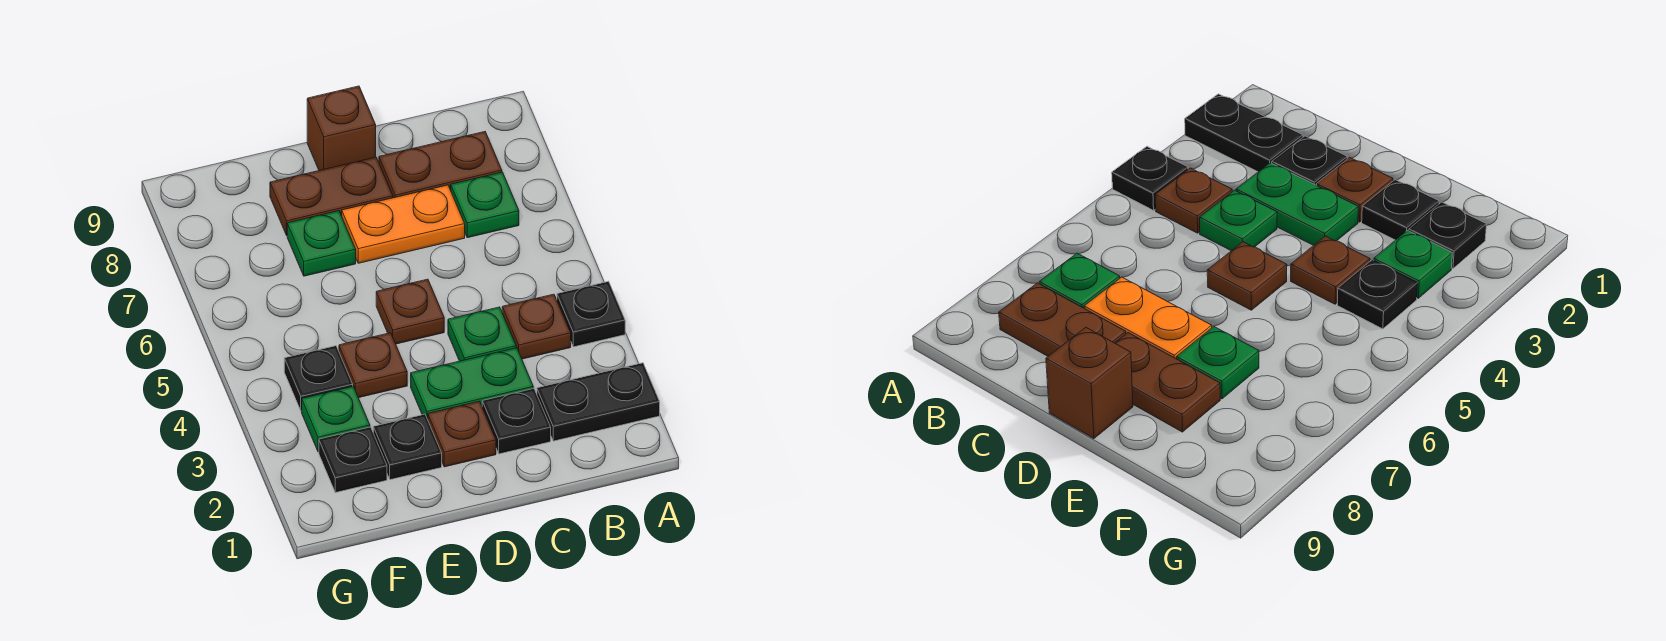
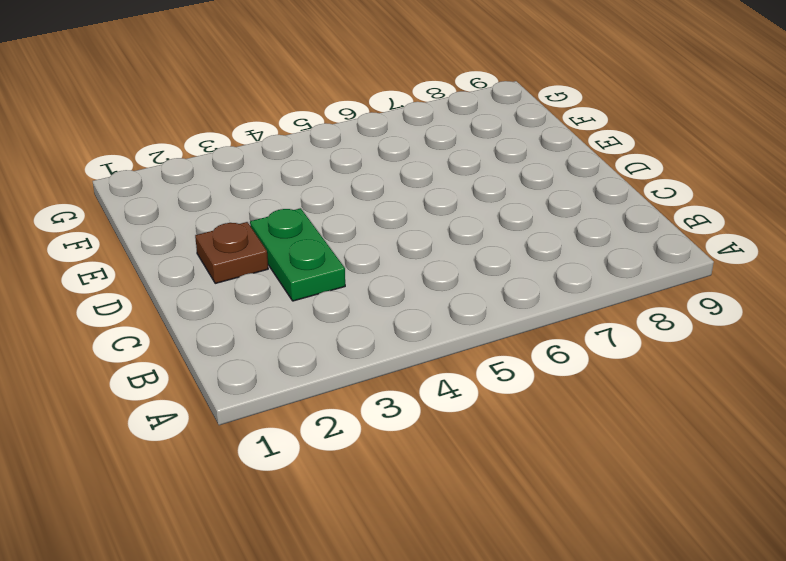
none -> black plate A2:B2 level 1
none -> black plate A4 level 1
none -> brown plate B4 level 1

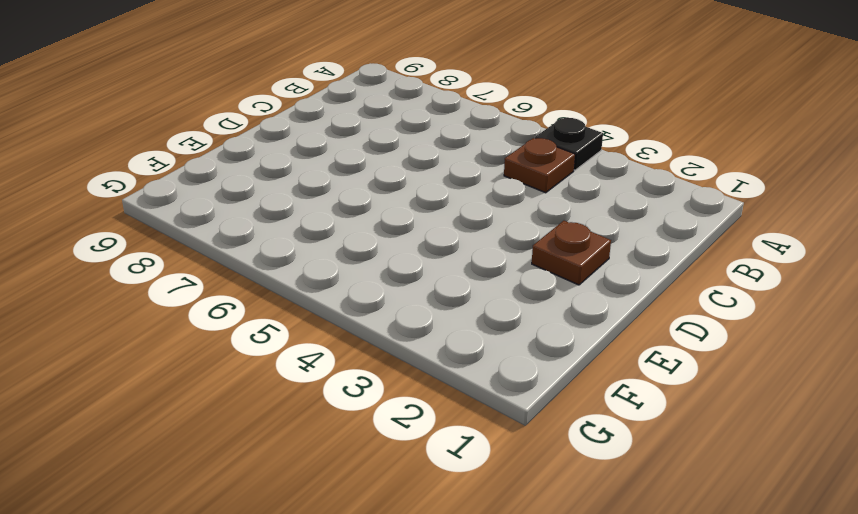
none -> black plate A2:B2 level 1
none -> green plate B7 level 1
none -> brown plate B8:C8 level 1

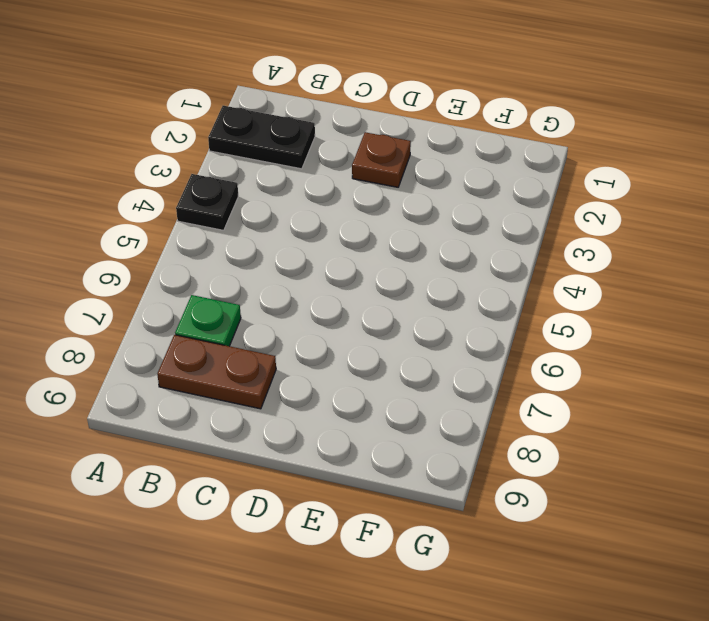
none -> brown plate B4 level 1
none -> black plate C2 level 1
none -> green plate C3:D3 level 1

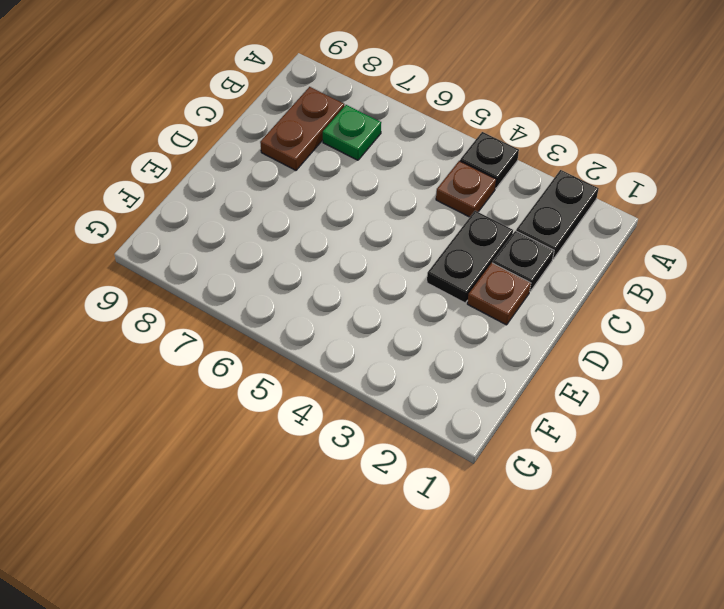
black plate C3:D3 level 1 -> green plate C3:D3 level 1
none -> green plate C4 level 1
none -> orange plate C7:D7 level 1
none -> brown plate D5 level 1

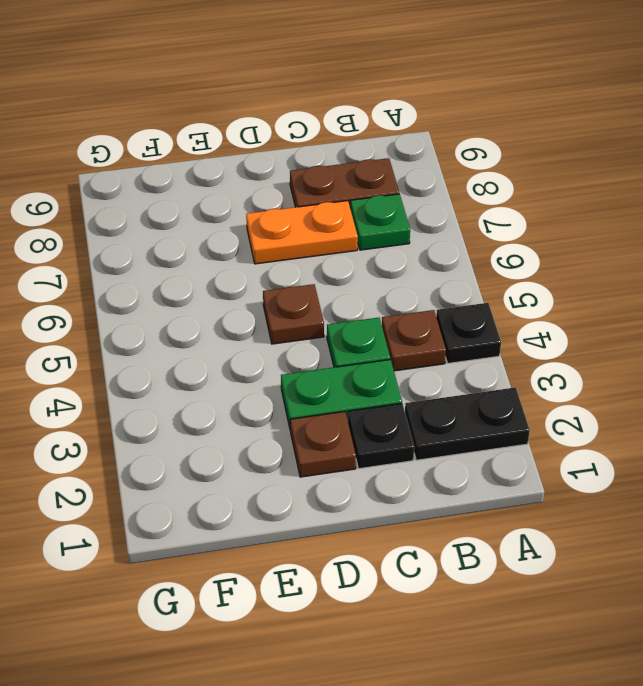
none -> brown plate D8:E8 level 1
none -> brown brick D9 level 1
none -> black plate E2 level 1

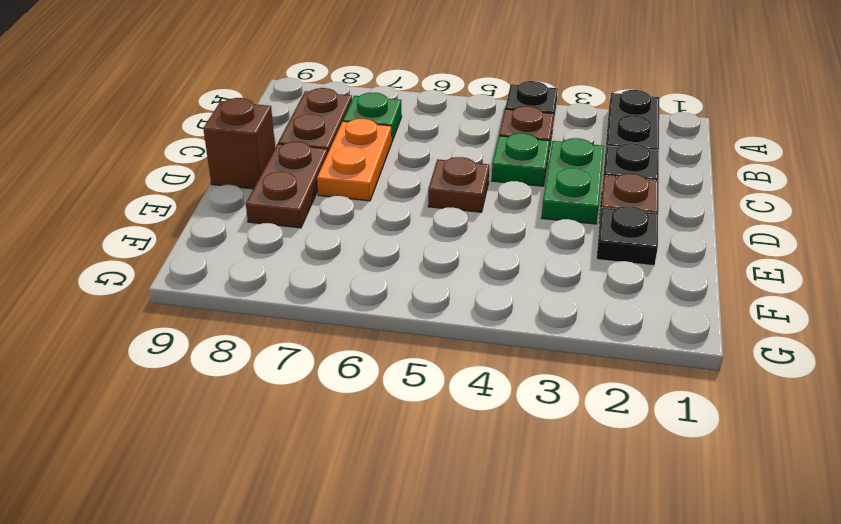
none -> brown plate E4 level 1
none -> green plate E7 level 1
none -> black plate F2 level 1

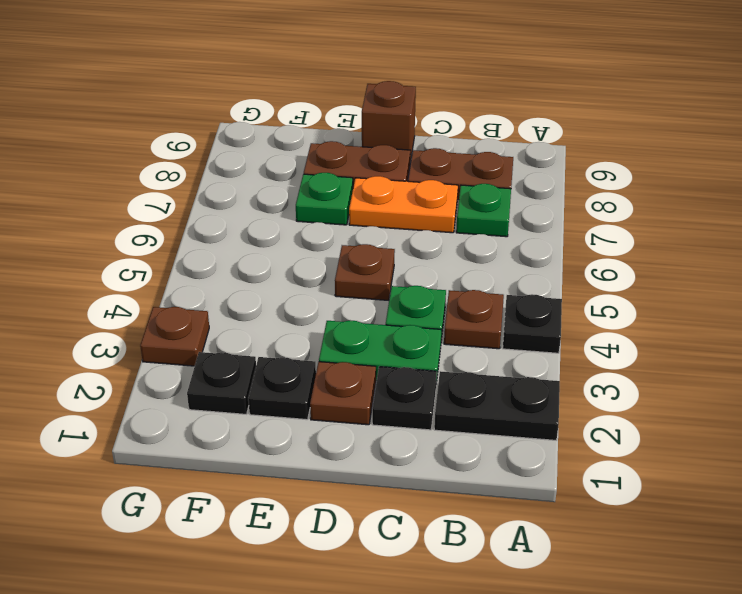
brown plate G3 level 1 -> brown plate E4 level 1
none -> green plate F3 level 1
none -> black plate F4 level 1

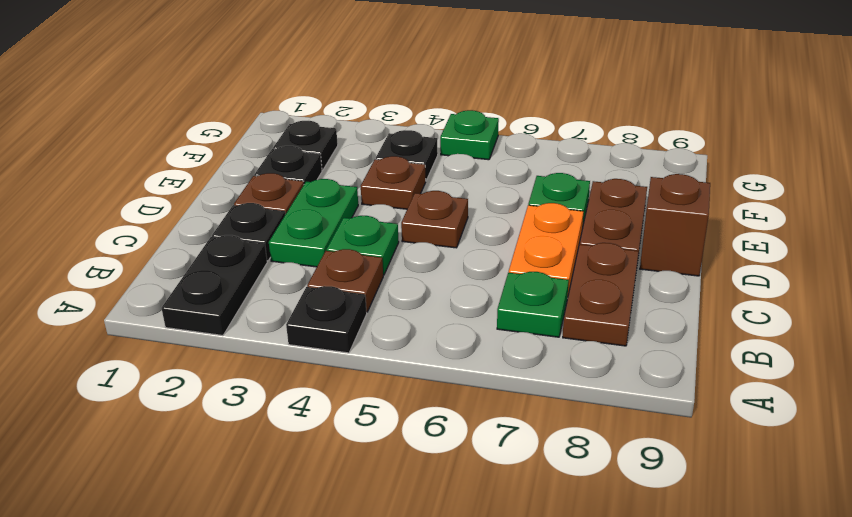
green plate G5 level 1 -> green plate F3 level 1

